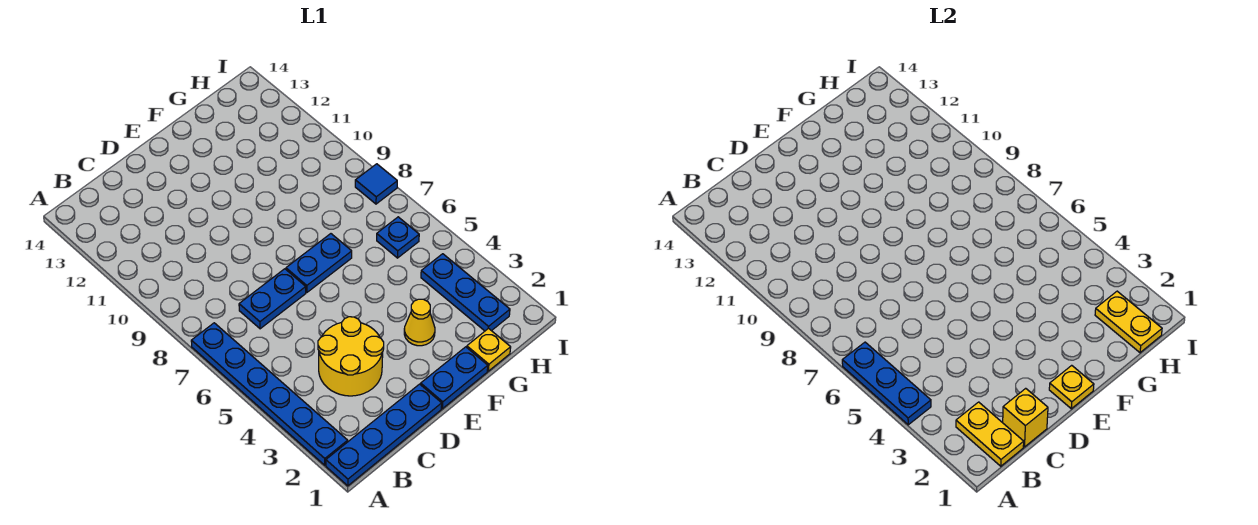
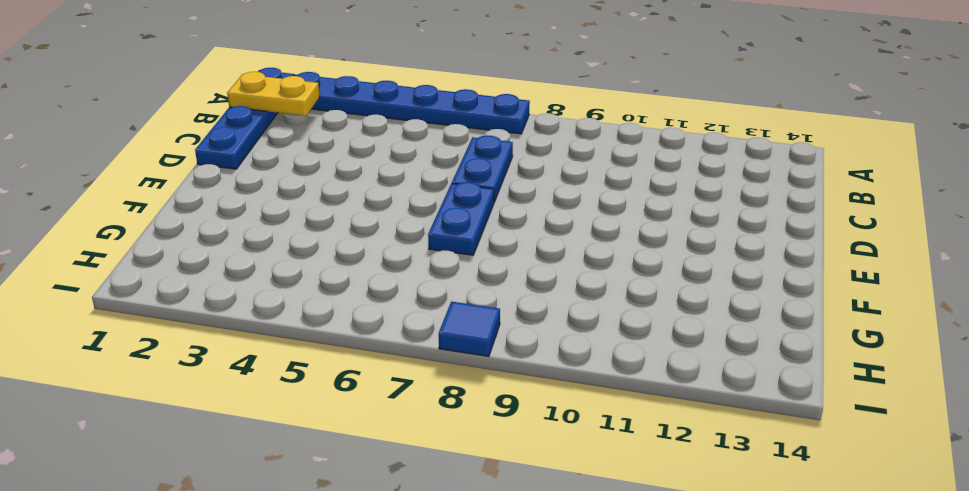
none -> yellow round brick C3:D4 level 1
none -> blue plate E1:F1 level 1
none -> yellow cone F3 level 1

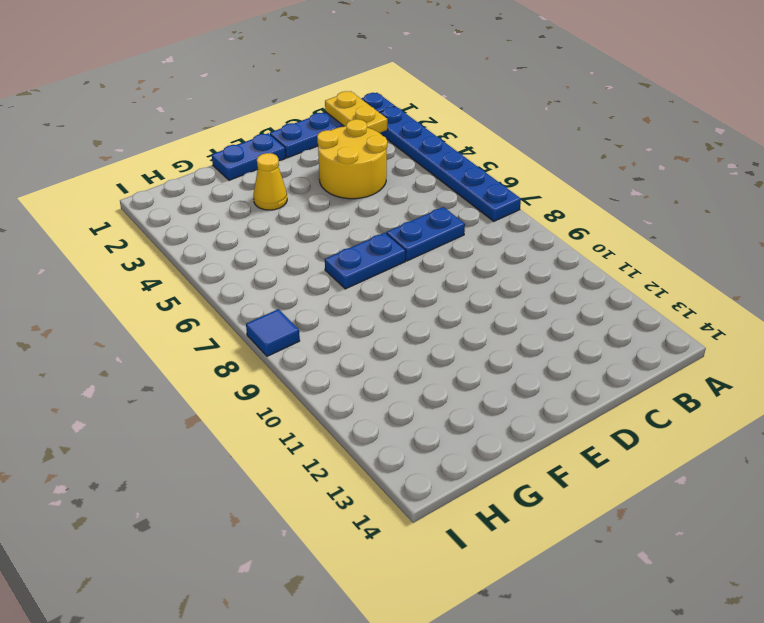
none -> yellow plate G1 level 1
none -> blue plate H2:H4 level 1
none -> blue plate H6 level 1

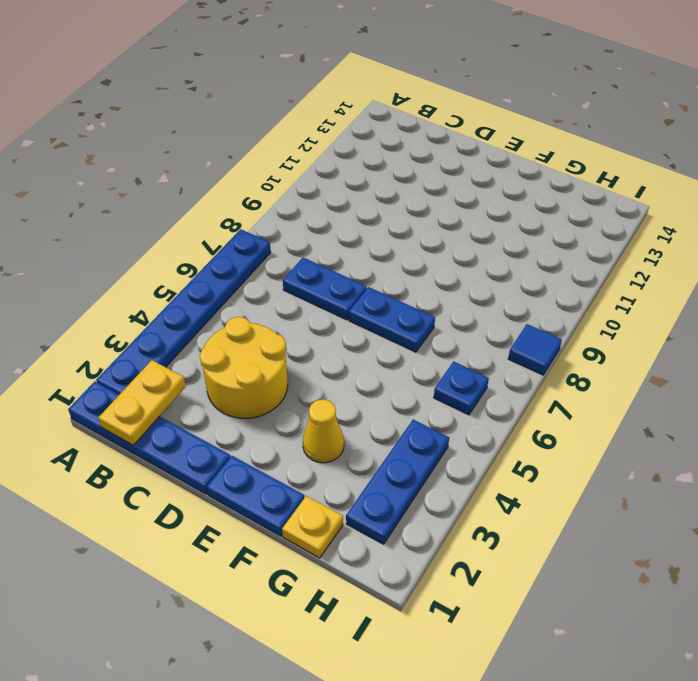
none -> blue plate A4:A6 level 2
none -> yellow brick C1 level 2
none -> yellow plate E1 level 2

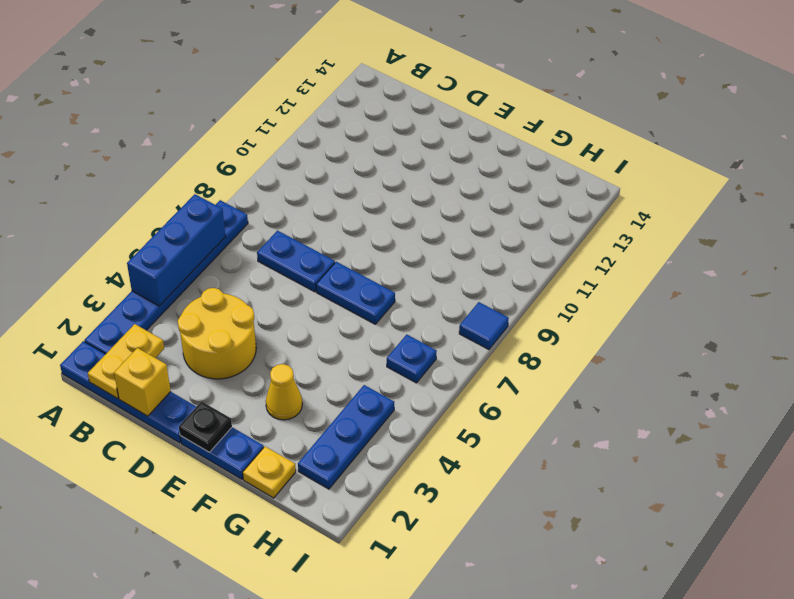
blue brick A4:A6 level 2 -> blue plate A4:A6 level 2
black plate E1 level 2 -> yellow plate E1 level 2
none -> yellow plate H1:H2 level 2

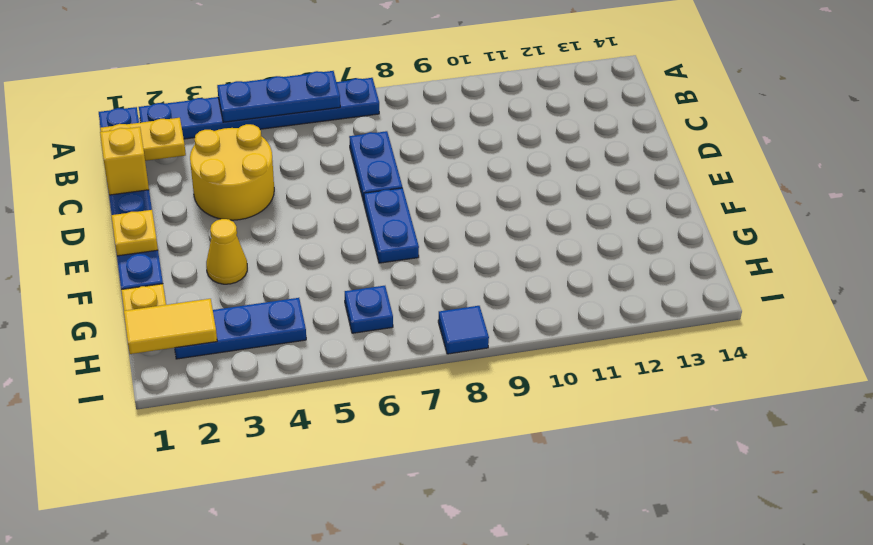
yellow tile H1:H2 level 2 -> yellow plate H1:H2 level 2

